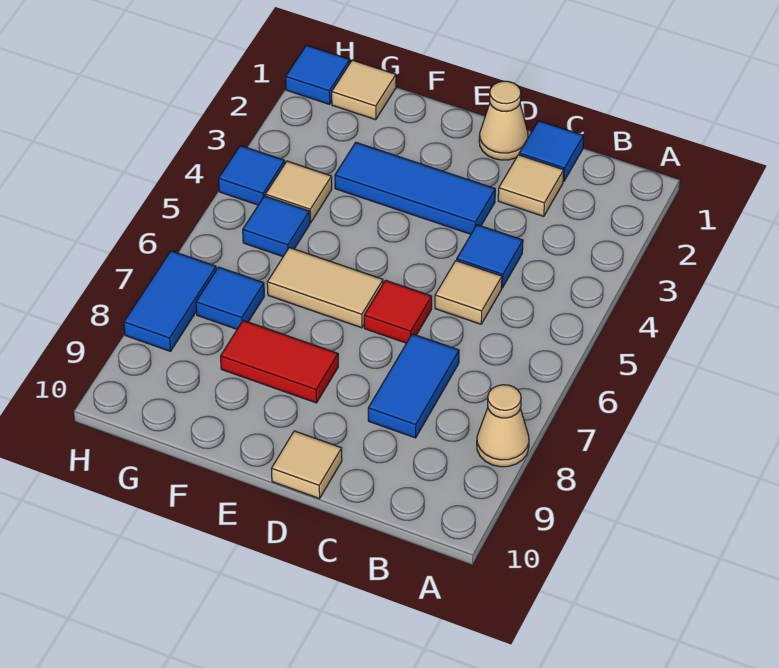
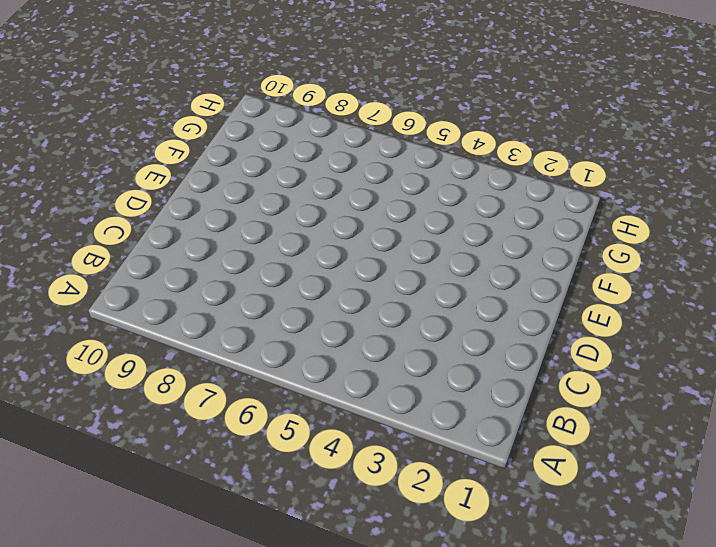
none -> tan cone A8 level 1
none -> blue tile C1 level 1
none -> tan tile C2 level 1

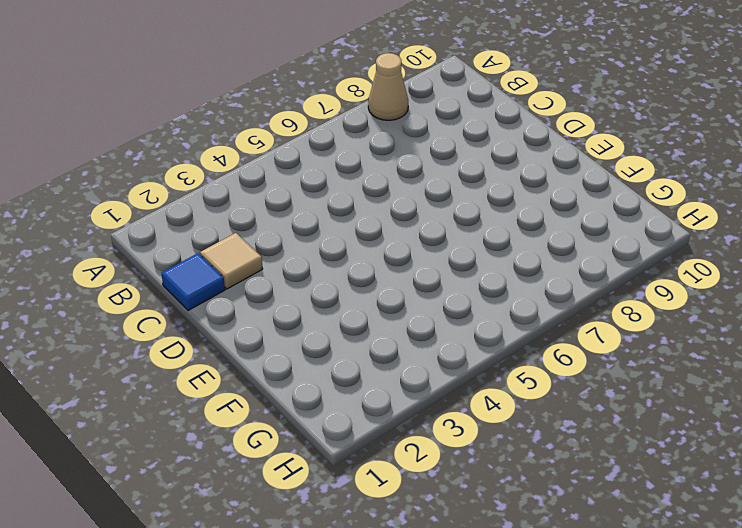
none -> blue tile C4 level 1
none -> tan tile C5 level 1
none -> blue tile C7:C8 level 1

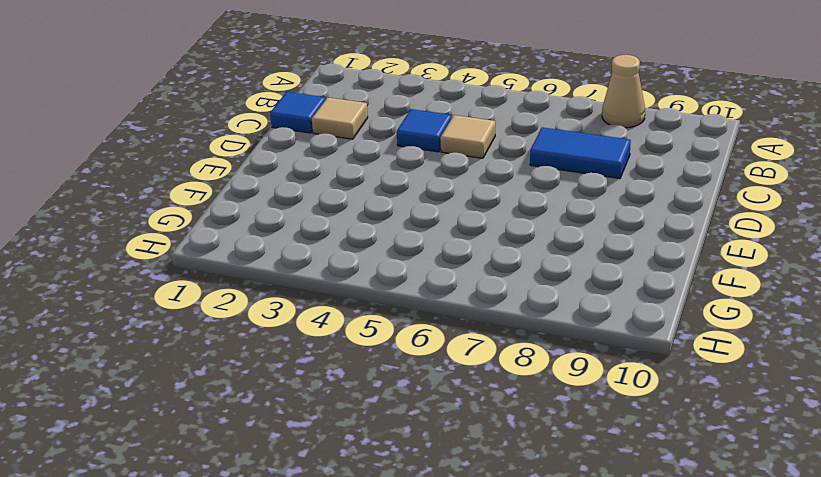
none -> tan cone D1 level 1
none -> blue tile D3:F3 level 1
none -> red tile D6 level 1

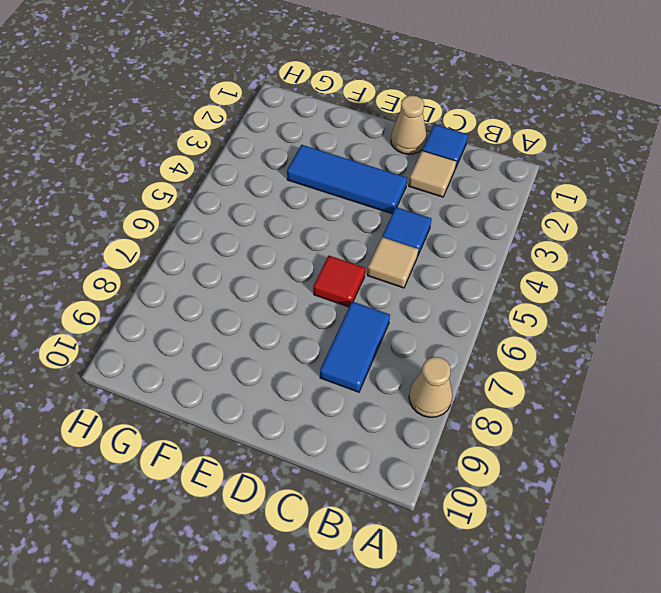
none -> tan tile D10 level 1
none -> tan tile E6:F6 level 1
none -> red tile E8:F8 level 1

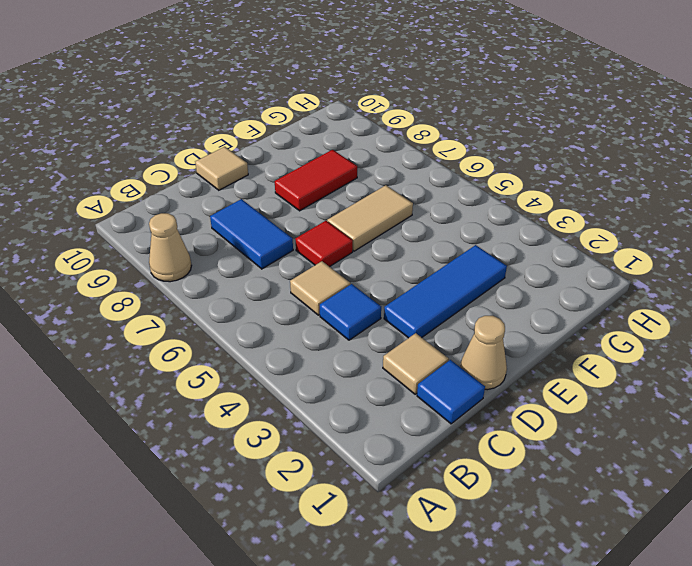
none -> tan tile G1 level 1
none -> tan tile G4 level 1
none -> blue tile G5 level 1

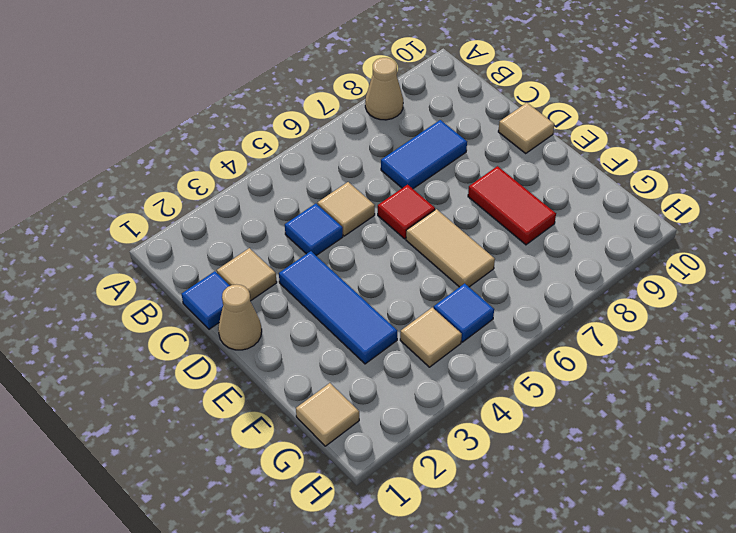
none -> blue tile G7 level 1
none -> blue tile H1 level 1
none -> blue tile H4 level 1

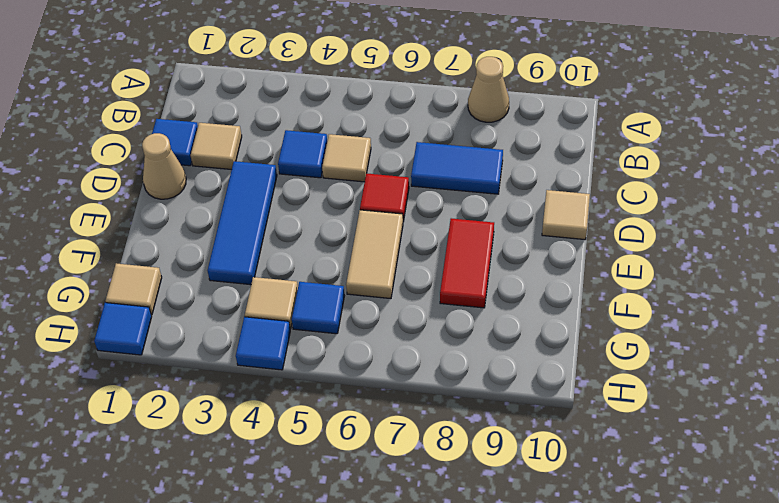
none -> blue tile G7 level 1
none -> blue tile H7:H8 level 1

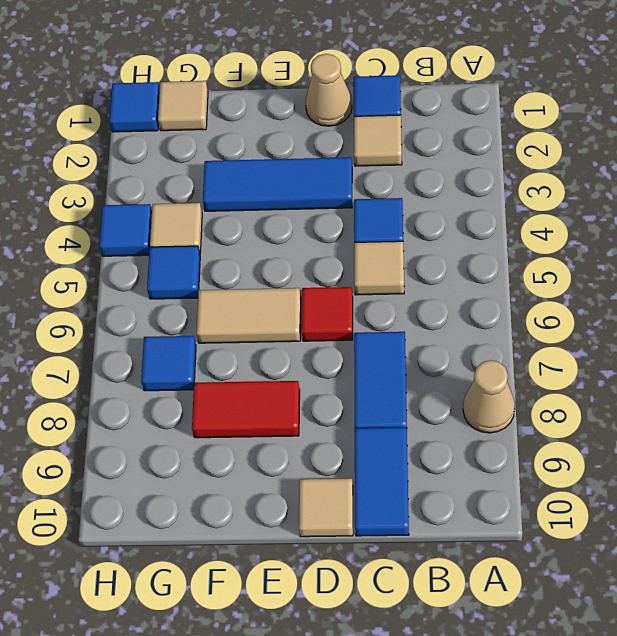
blue tile C9:C10 level 1 -> blue tile H7:H8 level 1

